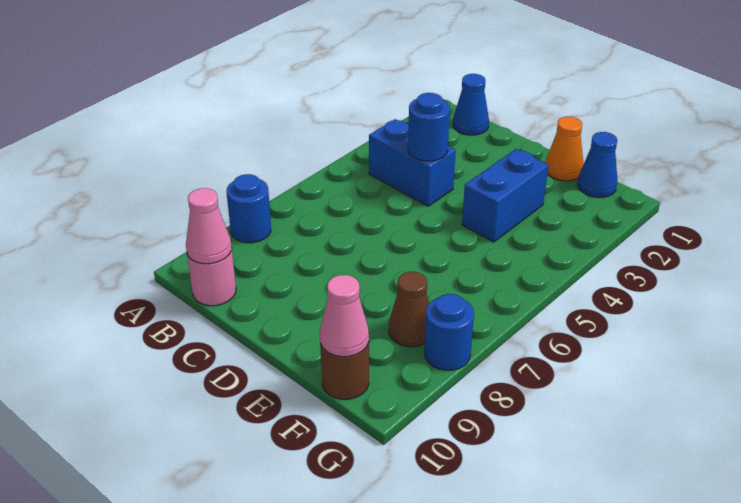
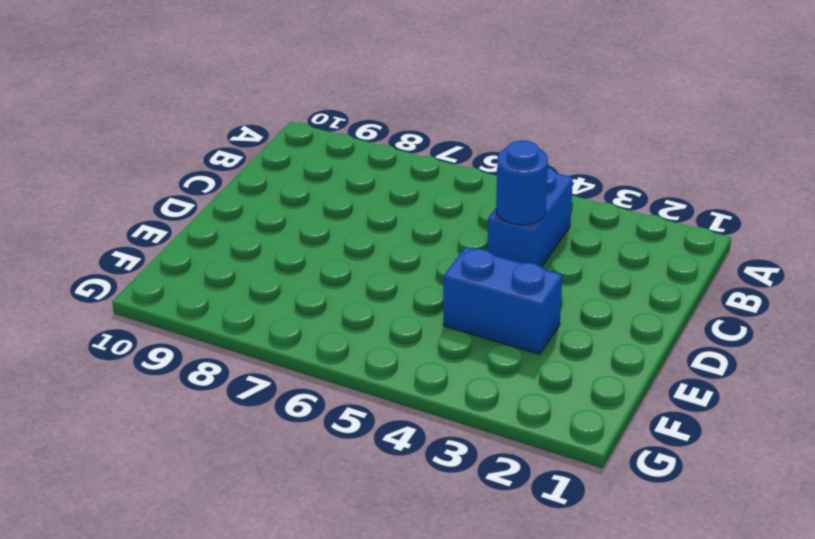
none -> blue round brick A8 level 1
none -> blue cone B1 level 1
none -> pink round brick B10 level 1

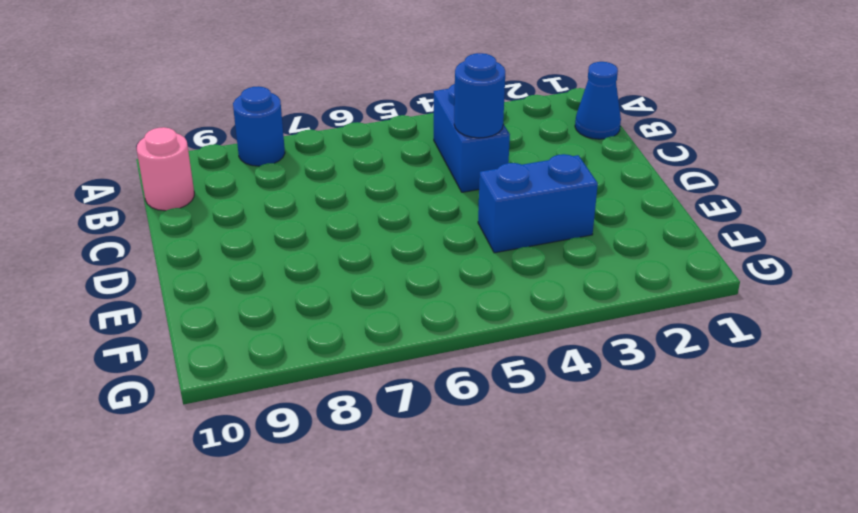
none -> orange cone E1 level 1
none -> blue cone F1 level 1
none -> brown cone F8 level 1

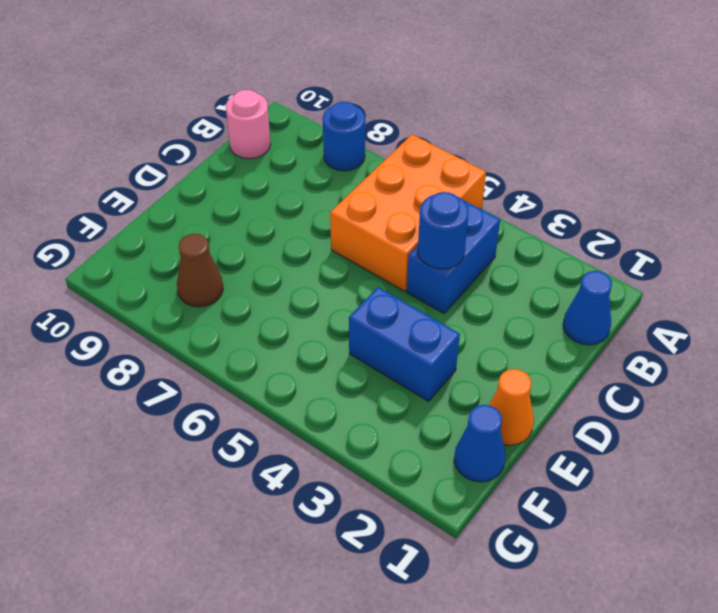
orange brick A5:C6 level 1 -> none
none -> brown round brick F10 level 1
none -> blue round brick G8 level 1
none -> pink cone B10 level 2

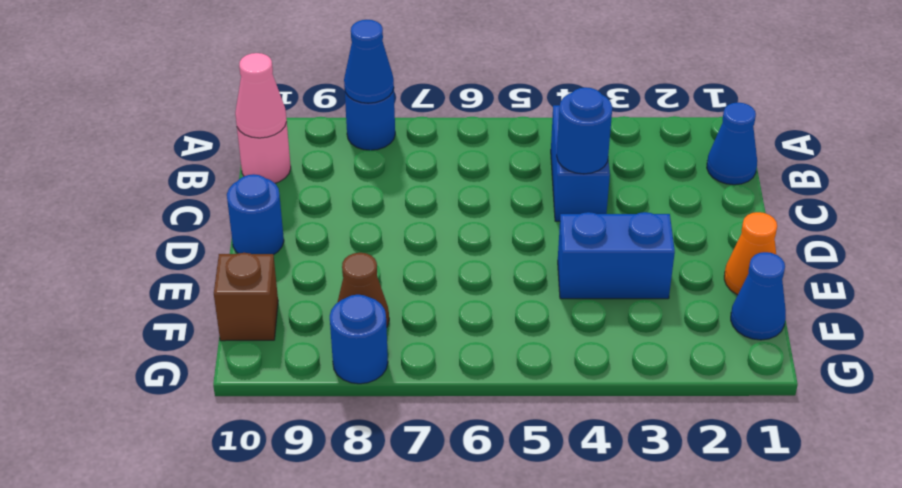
blue cone A8 level 2 -> none
blue round brick D10 level 1 -> none
brown brick F10 level 1 -> brown round brick F10 level 1
none -> pink cone F10 level 2

